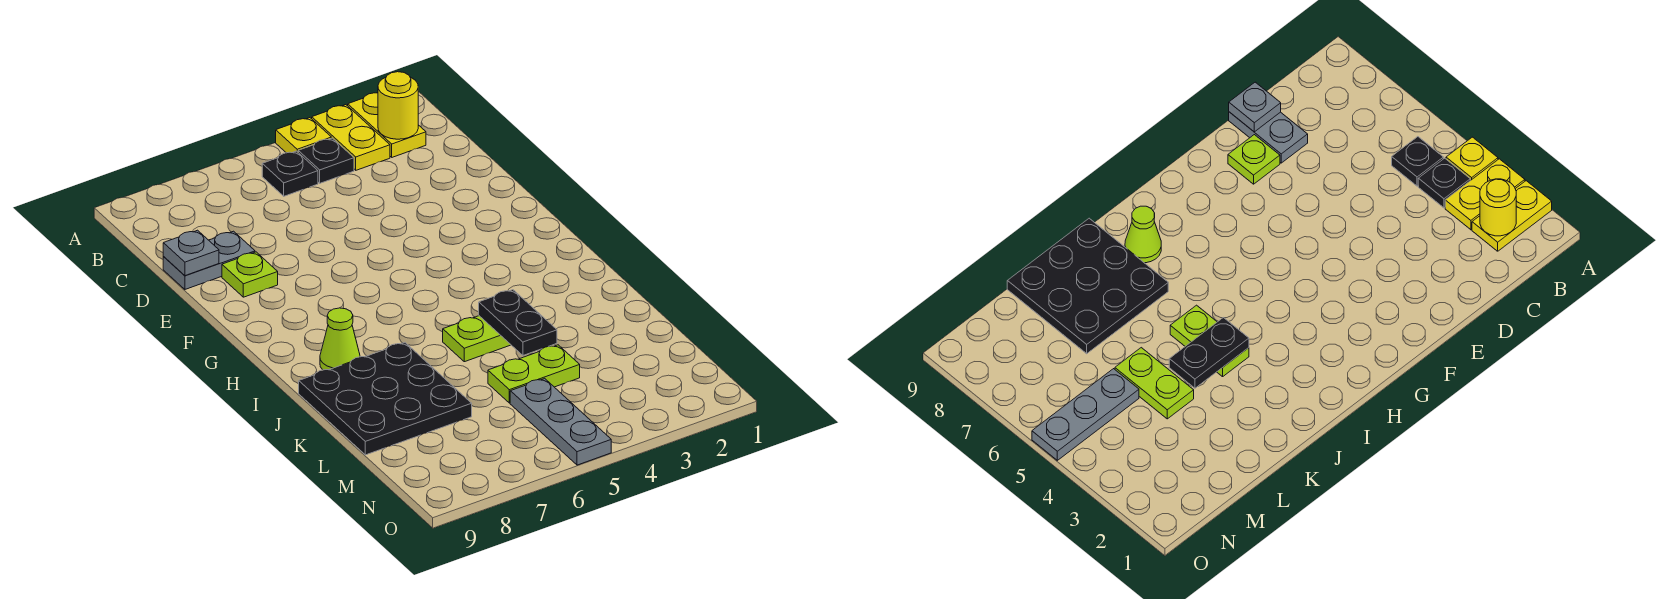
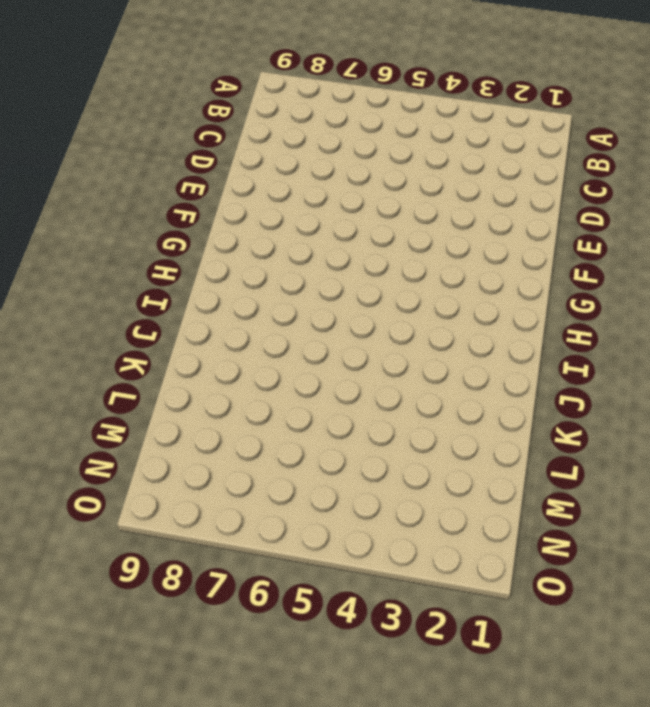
none -> yellow plate A2:B2 level 1
none -> yellow plate A3:B3 level 1
none -> yellow plate A4 level 1

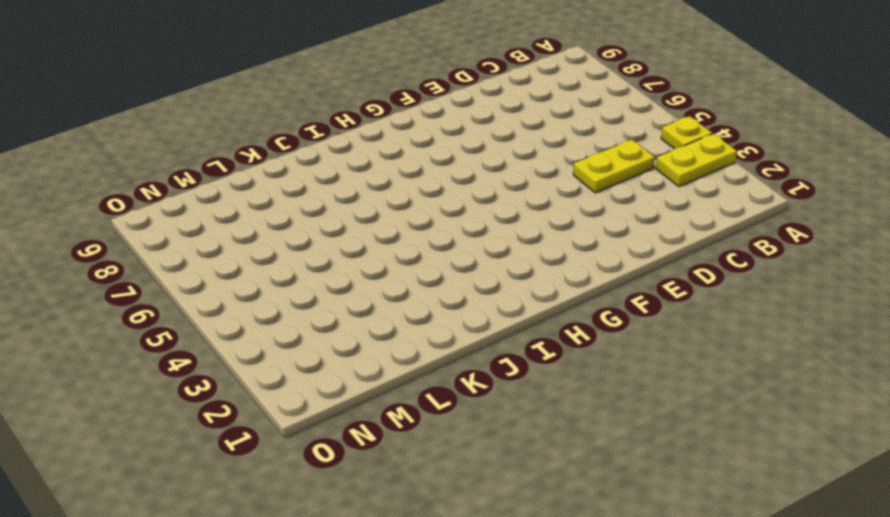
yellow plate C4:D4 level 1 -> yellow plate A2:B2 level 1
none -> black plate B4 level 1
none -> black plate B5 level 1
none -> grey plate D8:D9 level 1

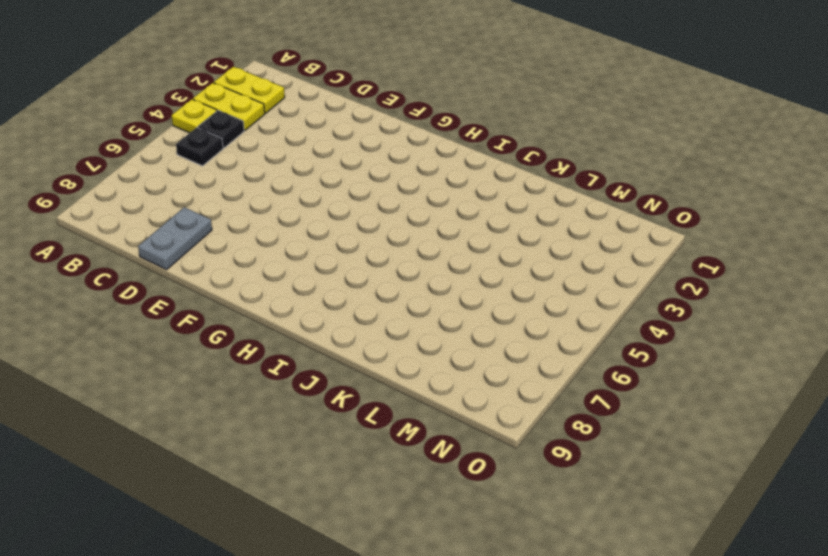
none -> lime plate E8 level 1
none -> lime cone I8 level 1
none -> lime plate J4:J5 level 1

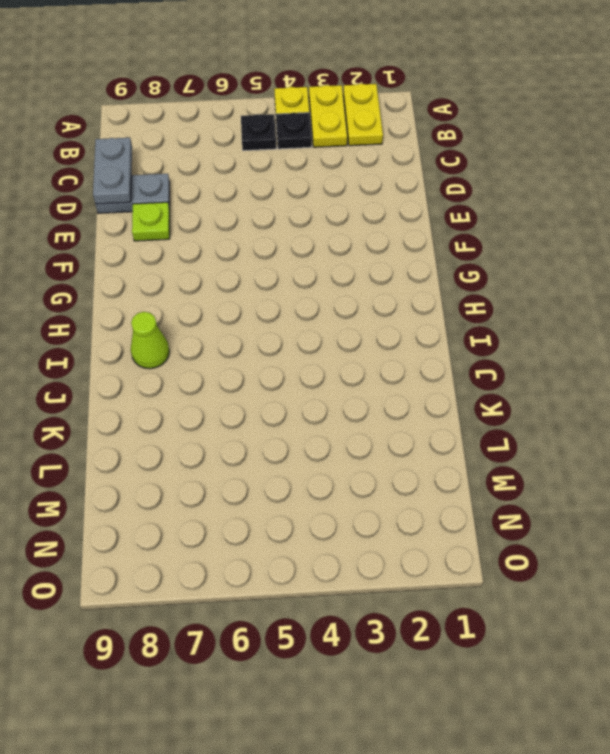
grey plate C9:D9 level 2 -> grey plate D9 level 2
none -> lime plate J4:J5 level 1
none -> black plate J7:L9 level 1
none -> lime plate L4:L5 level 1

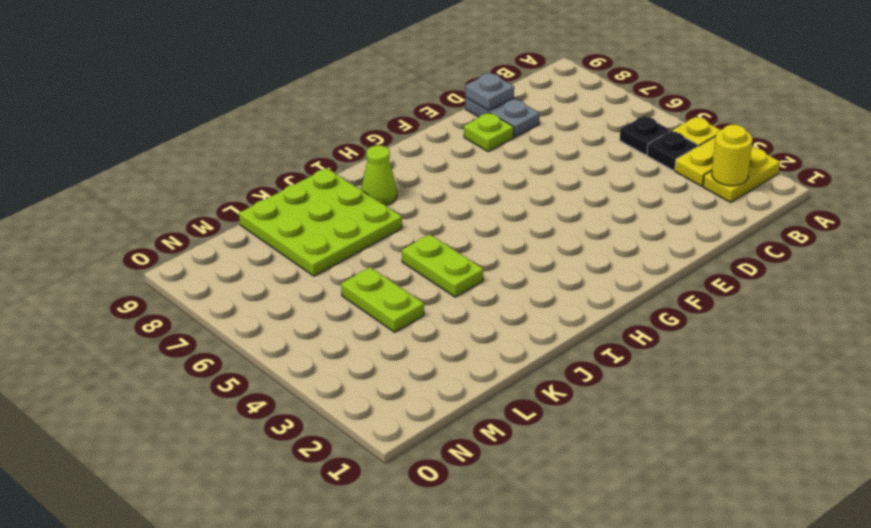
lime plate J7:L9 level 1 -> black plate J7:L9 level 1
none -> grey plate M5:O5 level 1
none -> black plate J4:K4 level 2

